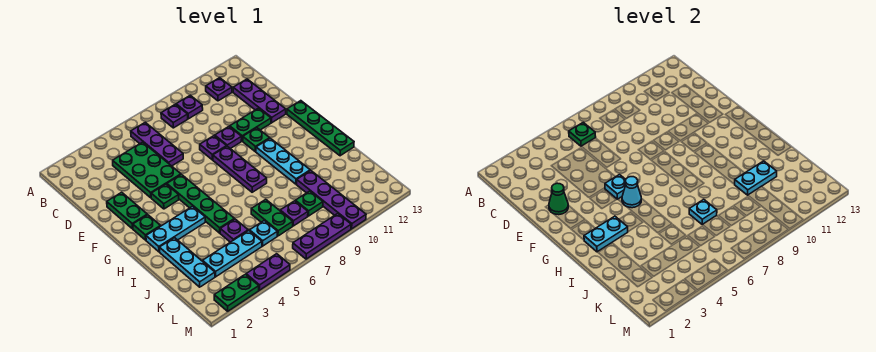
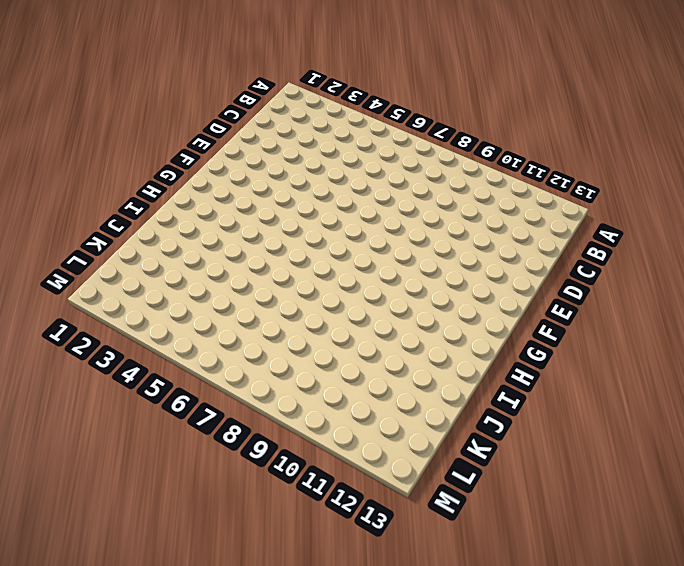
none -> purple plate B6:D6 level 1
none -> purple plate B8 level 1
none -> purple plate B9 level 1
none -> purple plate B11 level 1

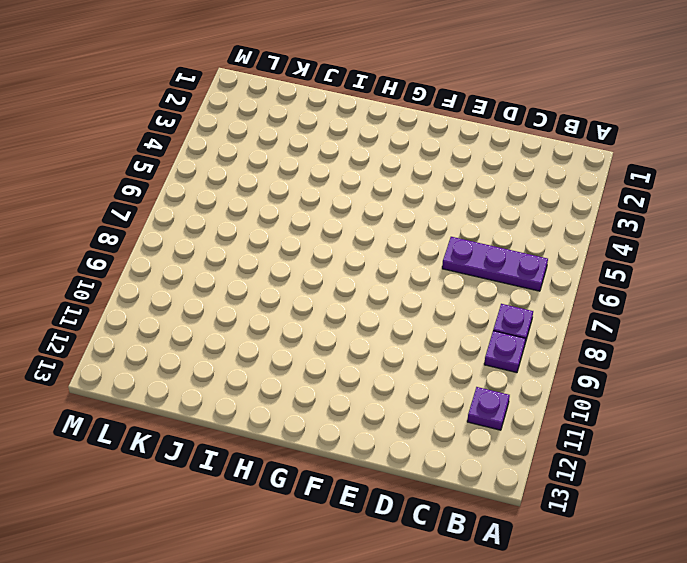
none -> green plate C4:E5 level 1
none -> purple plate C12:E12 level 1
none -> green plate E2:F2 level 1
none -> purple plate E8 level 1

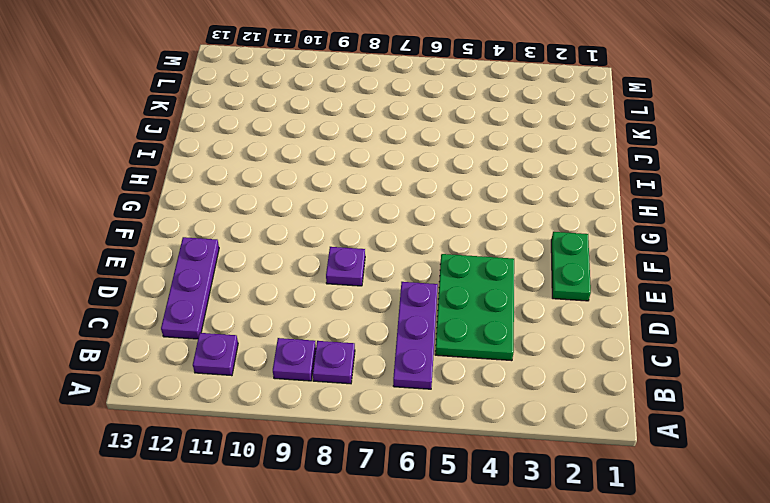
none -> purple plate E9 level 1
none -> green plate E10:E11 level 1
none -> green plate F4 level 1
none -> green plate F5:I5 level 1

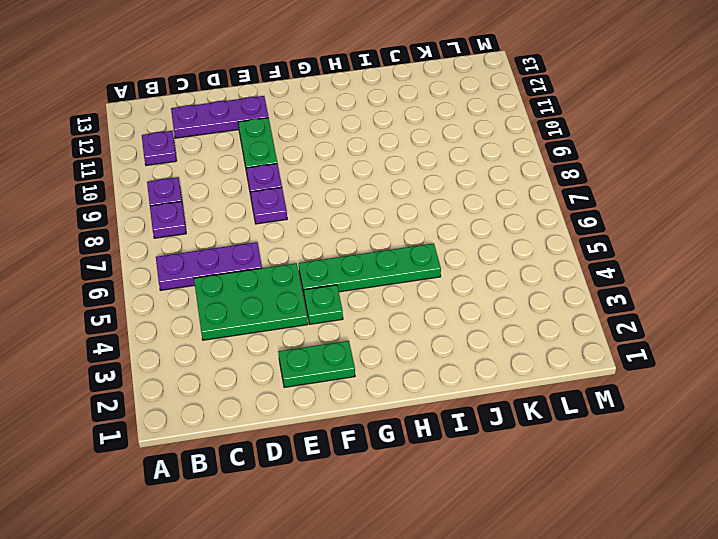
none -> purple plate F8:H8 level 1
none -> green plate F10 level 1
none -> green plate F13:I13 level 1
none -> green plate G2 level 1

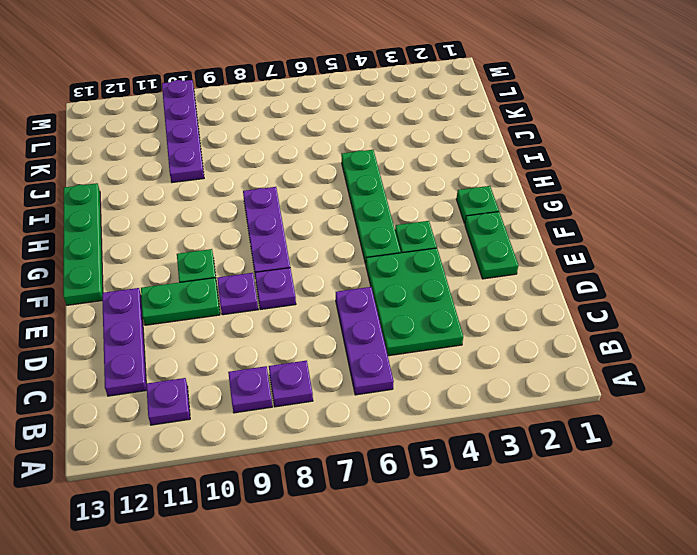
none -> cyan plate G10:I10 level 1
none -> cyan plate H2:H4 level 1
none -> cyan plate I2:K2 level 1
none -> purple plate J5 level 1

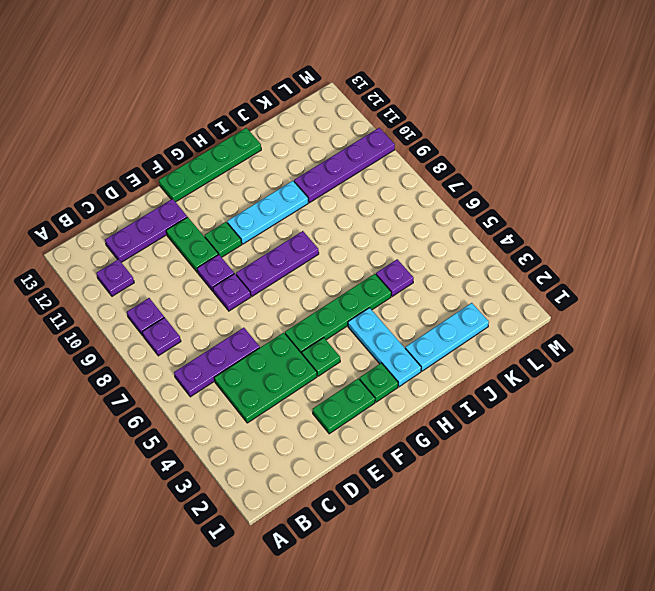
none -> green plate J7:K7 level 1
none -> cyan plate K3:K5 level 1
none -> cyan plate K6 level 1
none -> purple plate K8 level 1

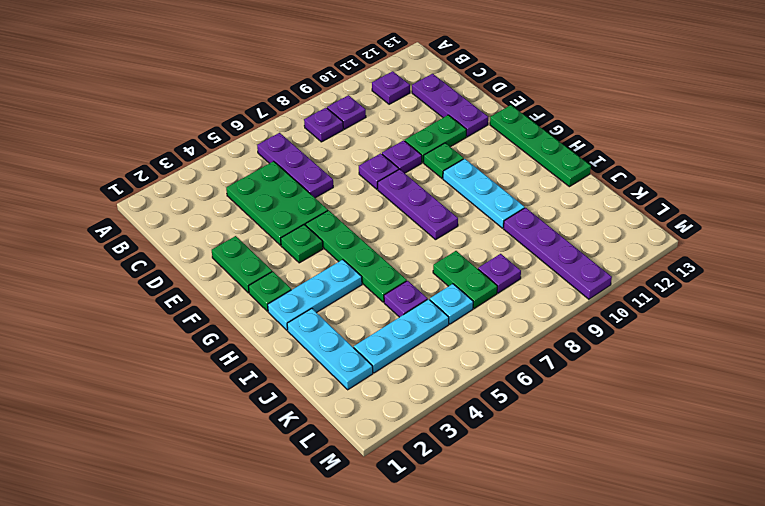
none -> green plate K9 level 1
none -> green plate M2:M3 level 1
none -> purple plate M4:M5 level 1
none -> purple plate M7:M9 level 1

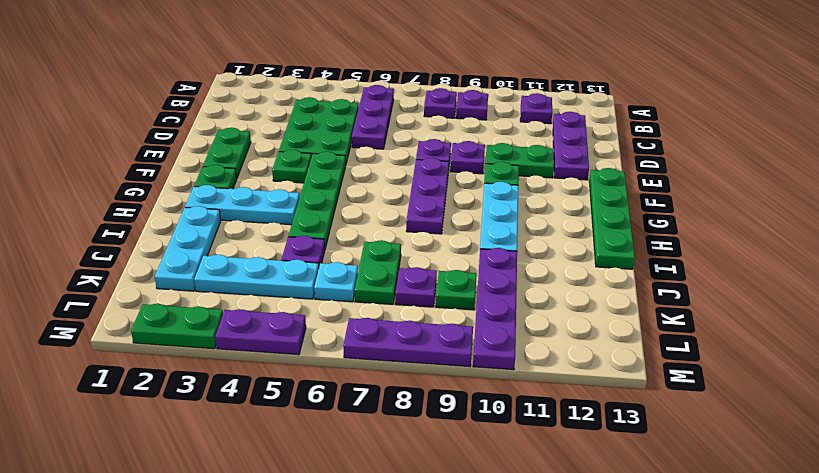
none -> green plate B6 level 2
none -> green cone E2 level 2
none -> cyan plate F5 level 2
none -> cyan cone G5 level 2

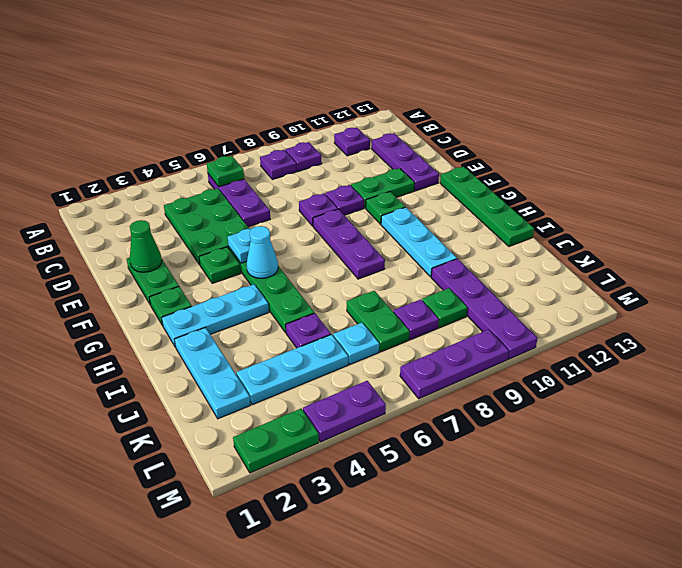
none -> cyan plate H2:H3 level 2
none -> cyan plate J7 level 2
none -> cyan plate J10:J11 level 2

